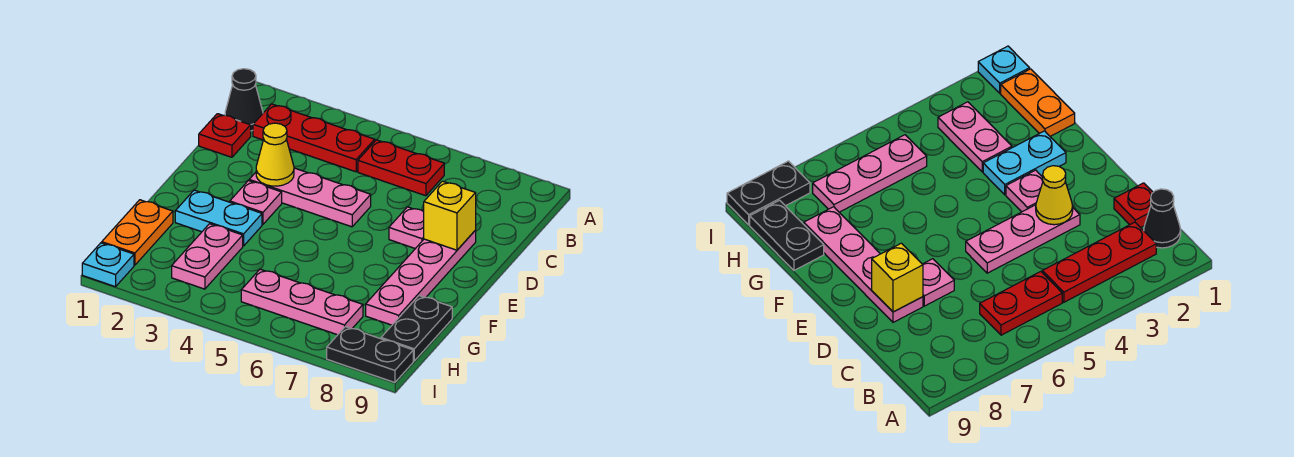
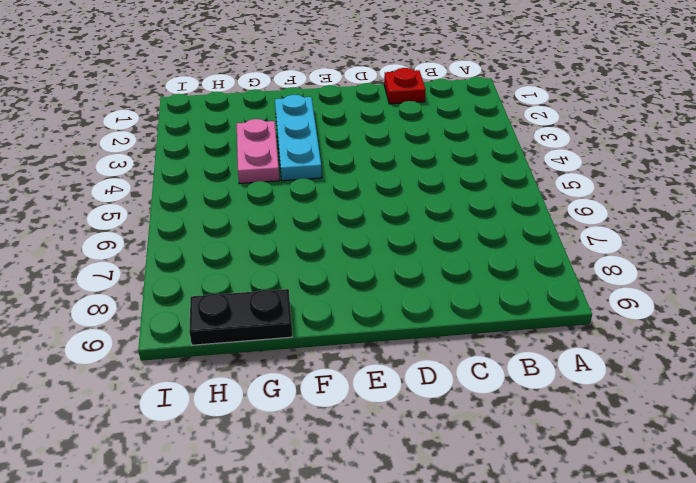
cyan plate F2:F4 level 1 -> cyan plate F2:F3 level 1
pink plate G3:G4 level 1 -> pink plate G3:H3 level 1
none -> black cone B1 level 1
none -> red plate B2:B4 level 1
none -> red plate B5:B6 level 1

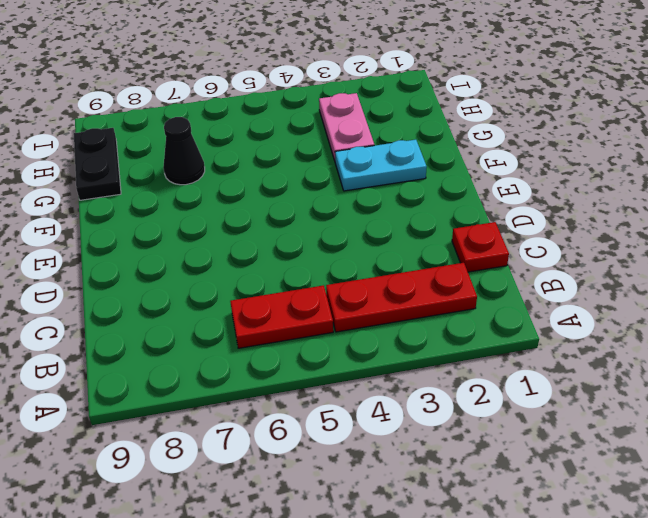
black cone G7 level 1 -> black cone B1 level 1
none -> pink plate D3:D5 level 1
none -> pink plate D7 level 1
none -> pink plate D8:G8 level 1

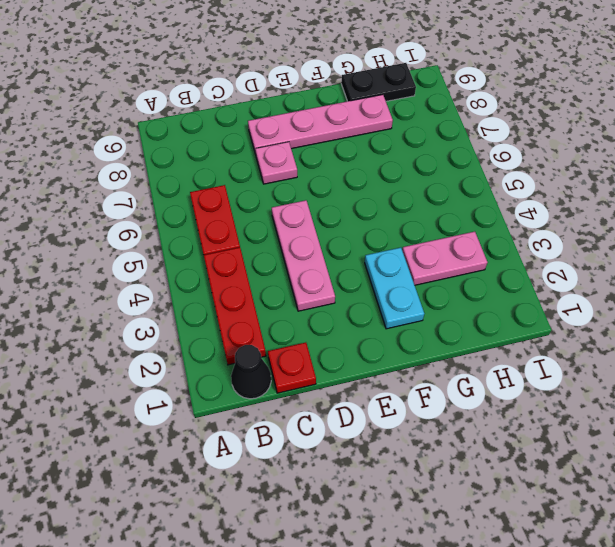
none -> pink plate E3 level 1
none -> orange plate G1:H1 level 1
none -> pink plate H5:H7 level 1

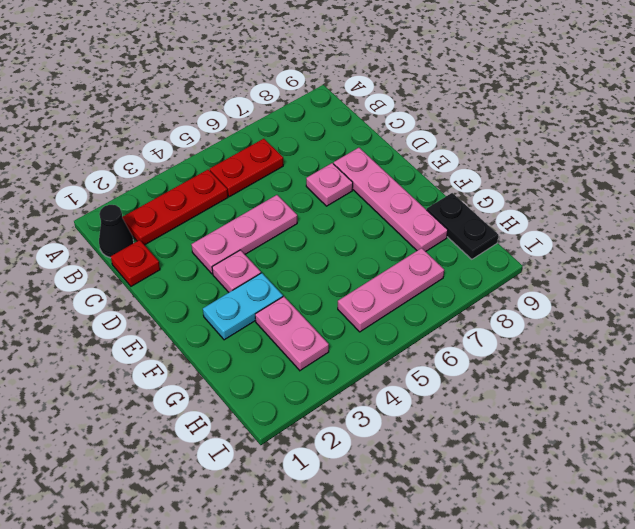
none -> orange plate G1:H1 level 1
none -> cyan plate I1 level 1
none -> black plate I8:I9 level 1

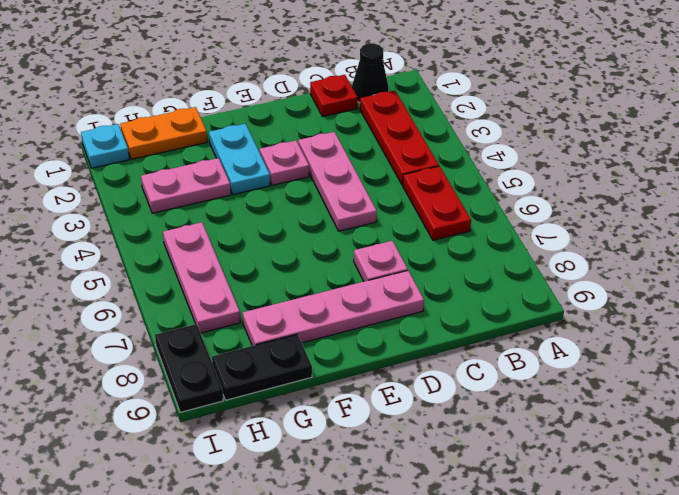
none -> yellow cone D3 level 2
none -> yellow brick D8 level 2

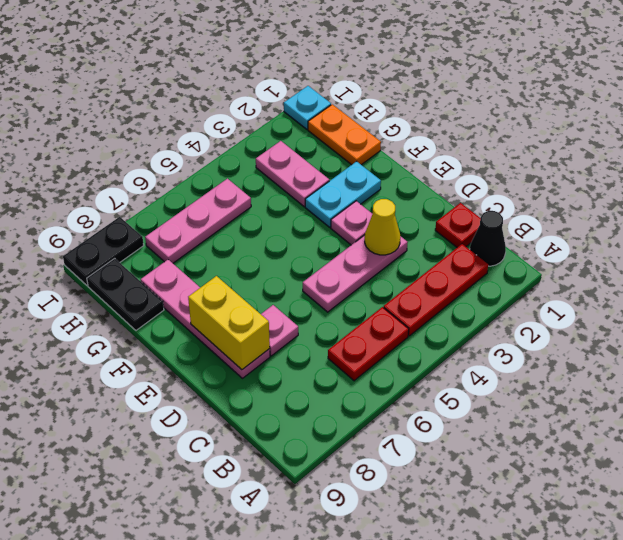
yellow brick D8:E8 level 2 -> yellow brick D8 level 2

